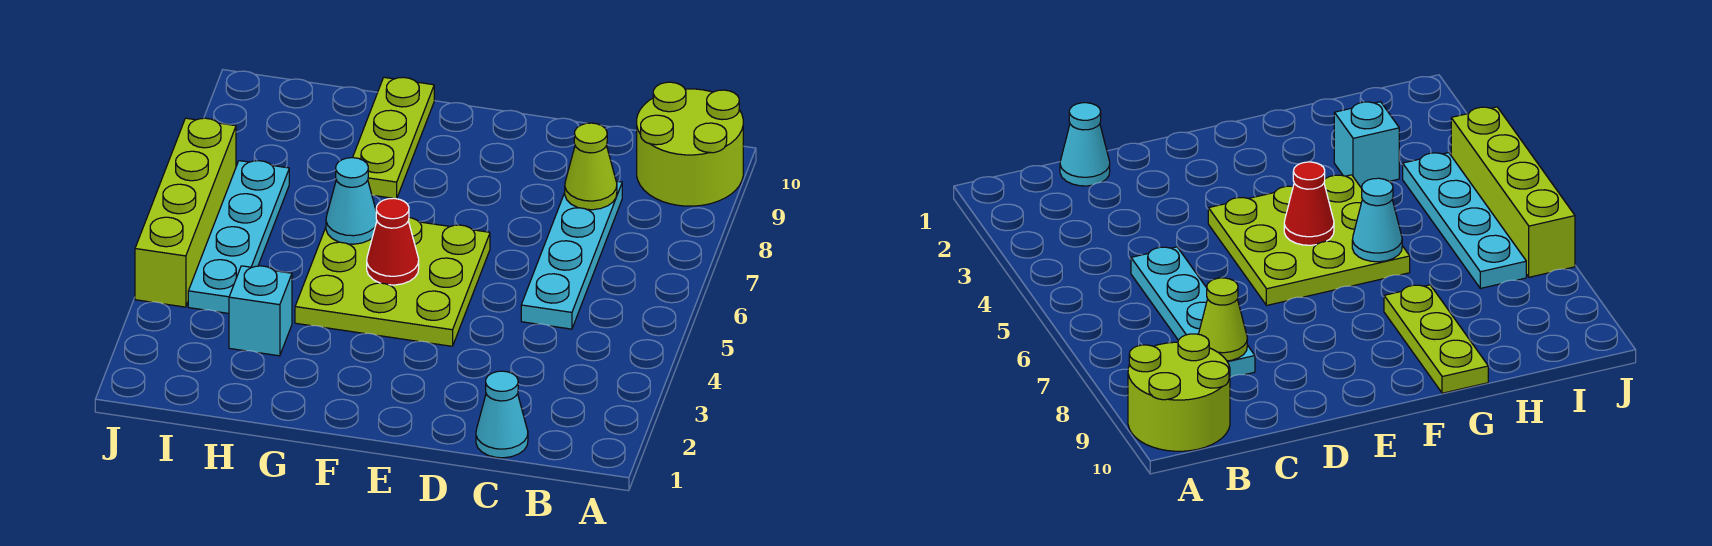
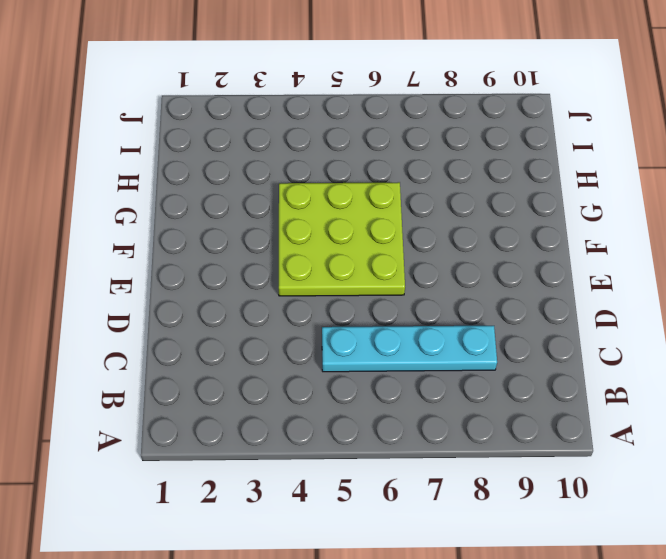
none -> lime round brick A9:B10 level 1
none -> cyan cone C1 level 1

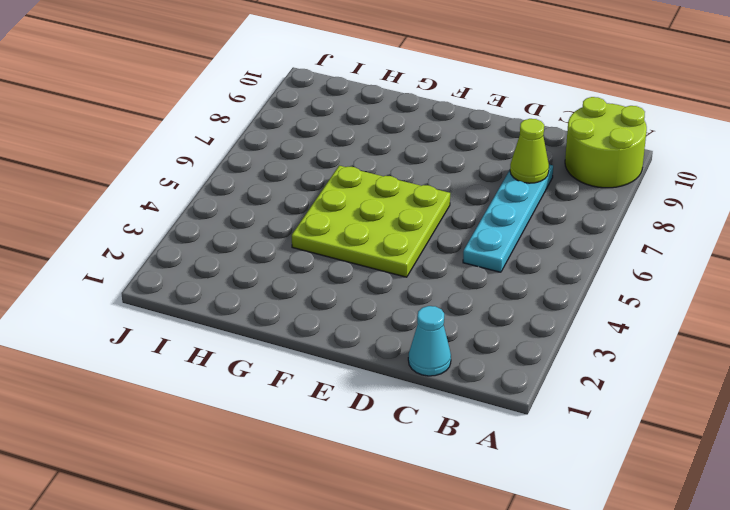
none -> lime plate G8:G10 level 1
none -> cyan brick H3 level 1

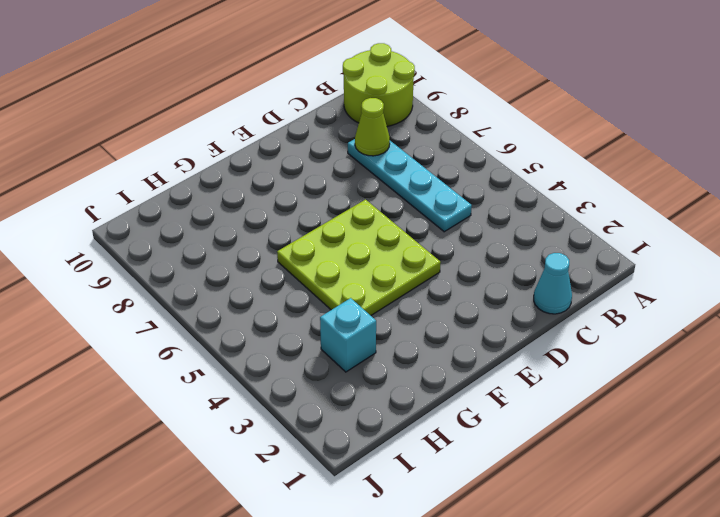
none -> lime plate G8:G10 level 1
none -> cyan plate I4:I7 level 1

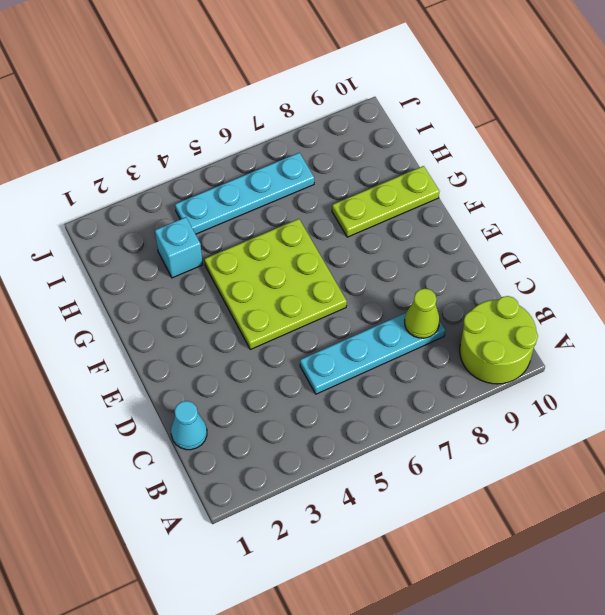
none -> lime brick J4:J7 level 1
none -> red cone F5 level 2

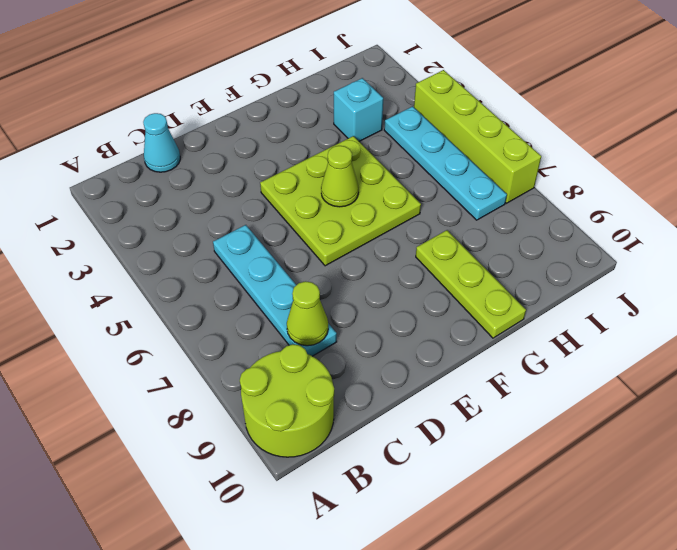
lime cone F5 level 2 -> red cone F5 level 2
none -> cyan cone G6 level 2

